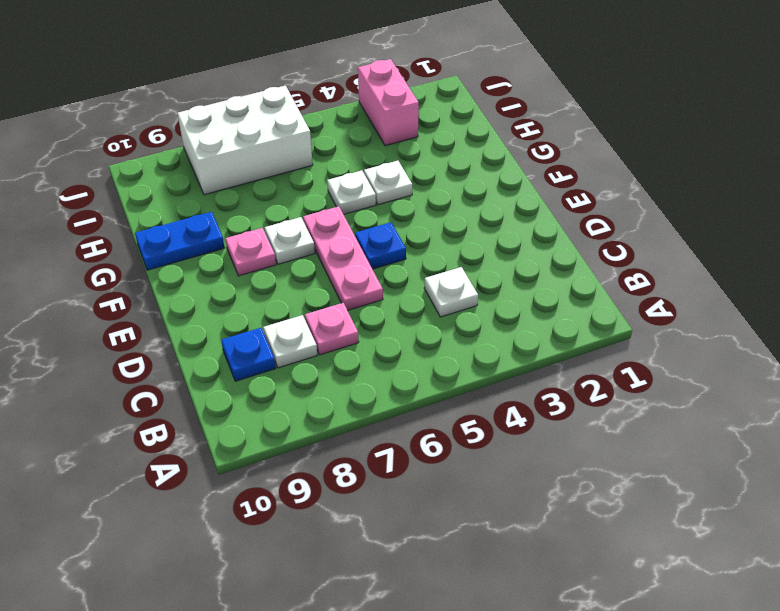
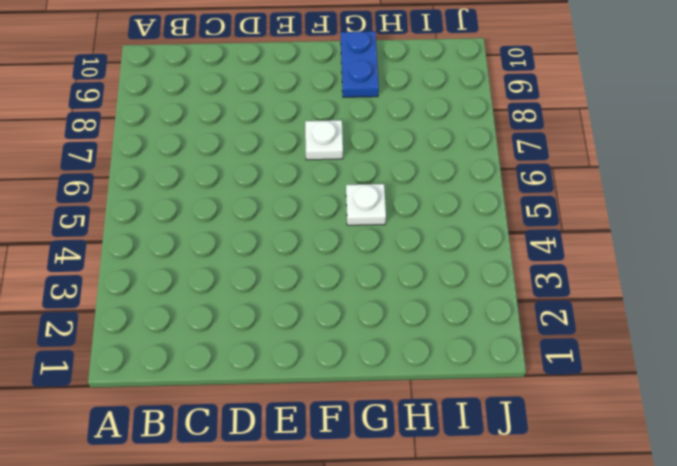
none -> white plate C4 level 1
none -> pink plate C7 level 1
none -> white plate C8 level 1

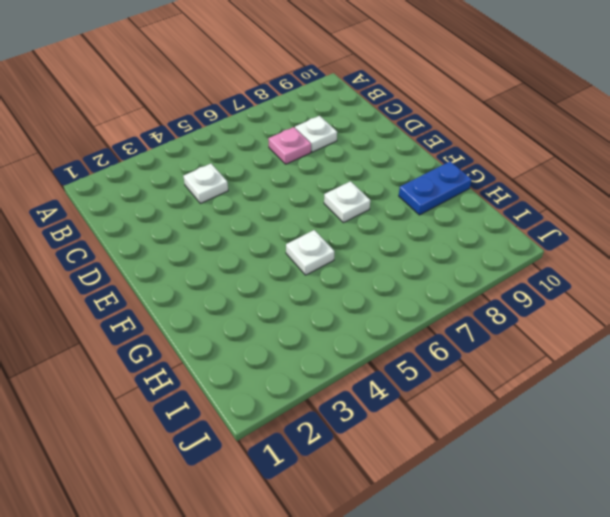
none -> blue plate C9 level 1
none -> pink plate D6:F6 level 1
none -> blue plate E5 level 1

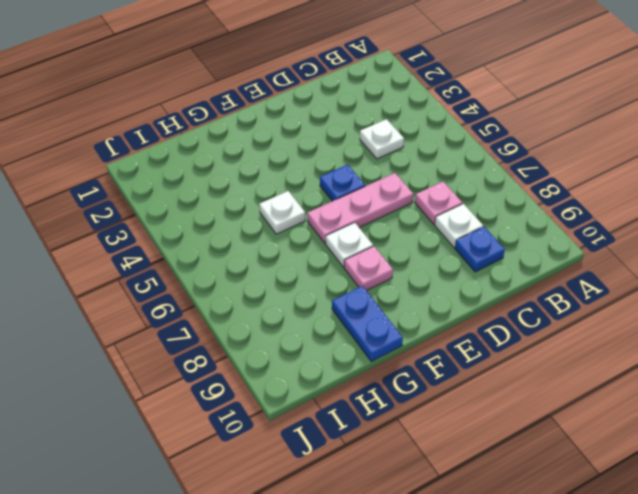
none -> white plate G4 level 1
none -> pink brick I3:J3 level 1
none -> white brick I6:J8 level 1

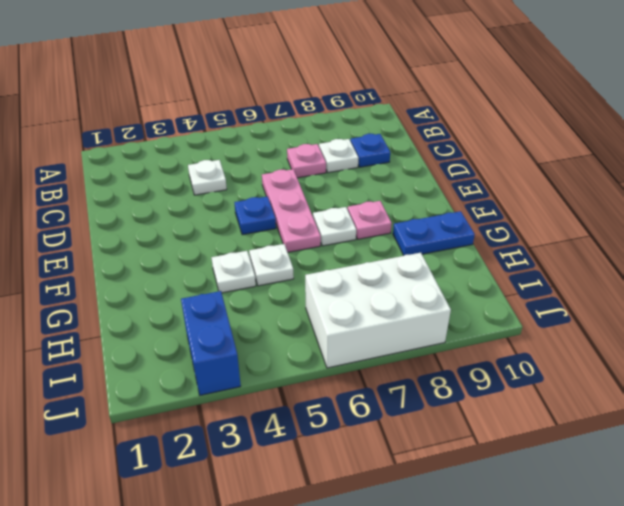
blue brick I3:J3 level 1 -> pink brick I3:J3 level 1

